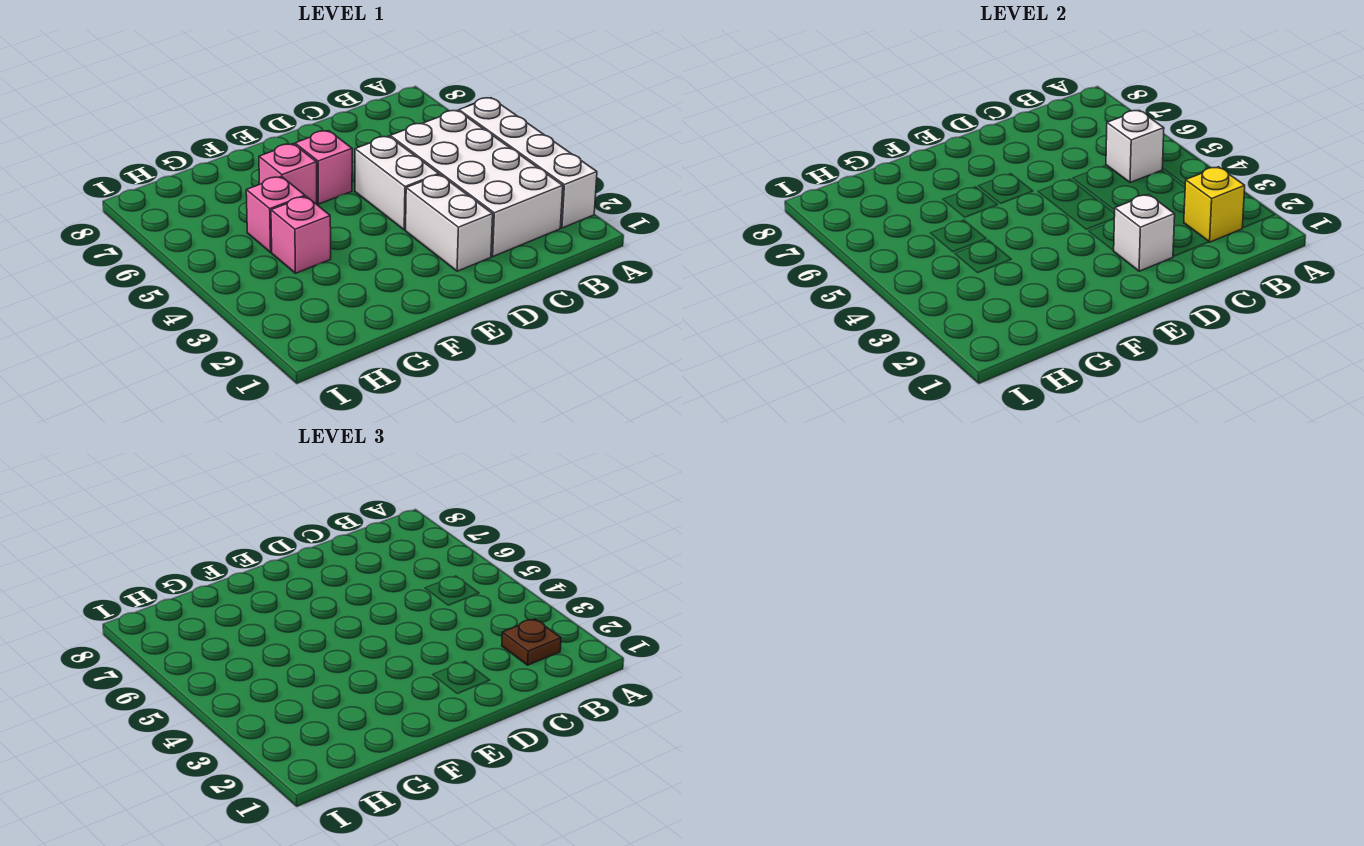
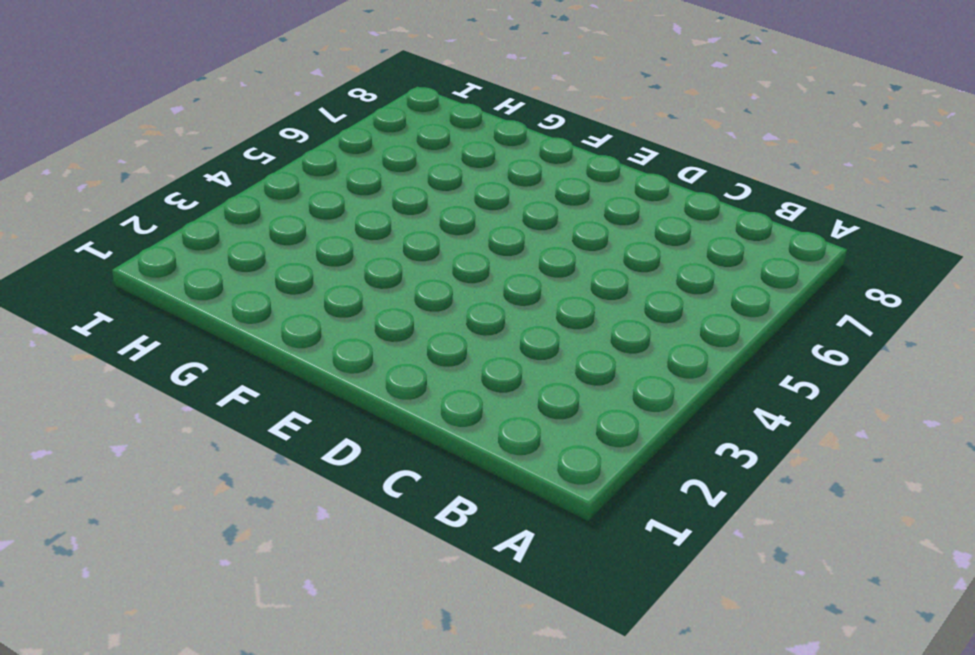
none -> white brick A2:A5 level 1
none -> white brick B2:C5 level 1
none -> white brick D2:D3 level 1

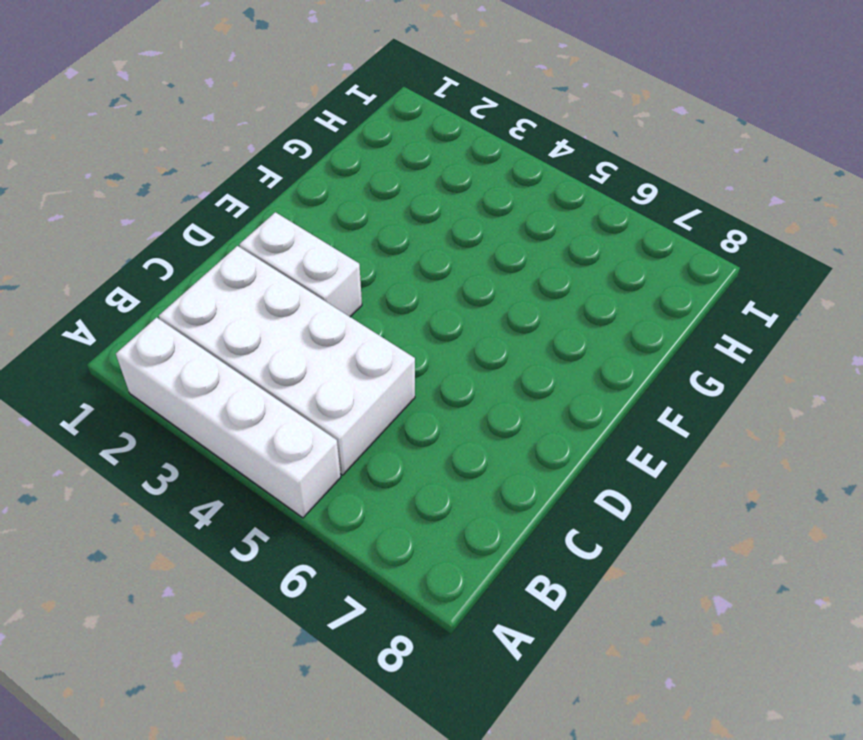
none -> white brick D4:D5 level 1
none -> pink brick E6 level 1
none -> pink brick F6 level 1

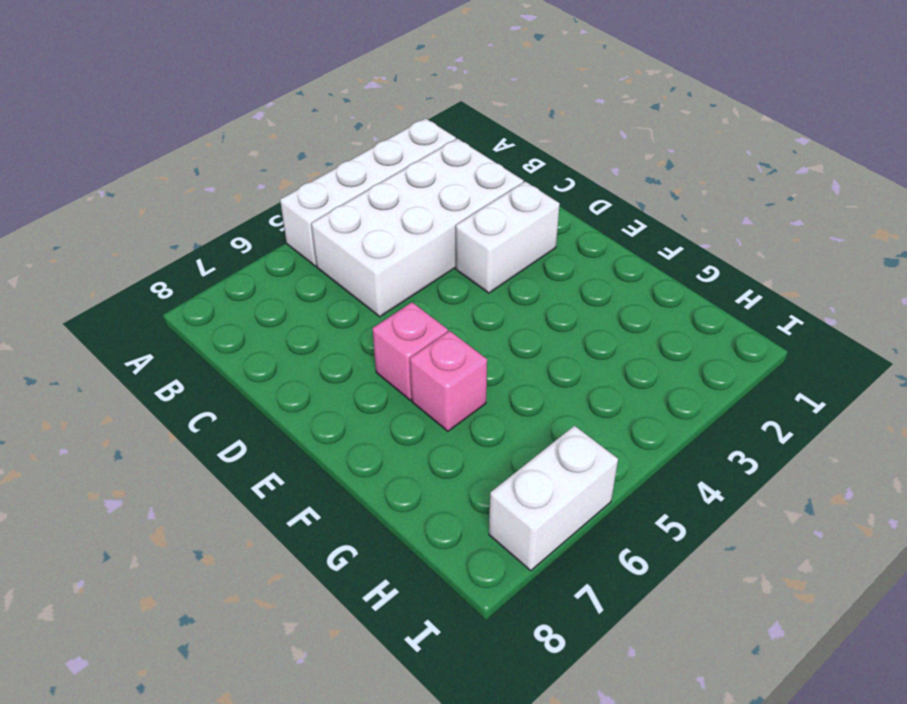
white brick I6:I7 level 1 -> white brick D4:D5 level 1
none -> pink brick G4 level 1
none -> pink brick G5 level 1
none -> yellow brick B2 level 2

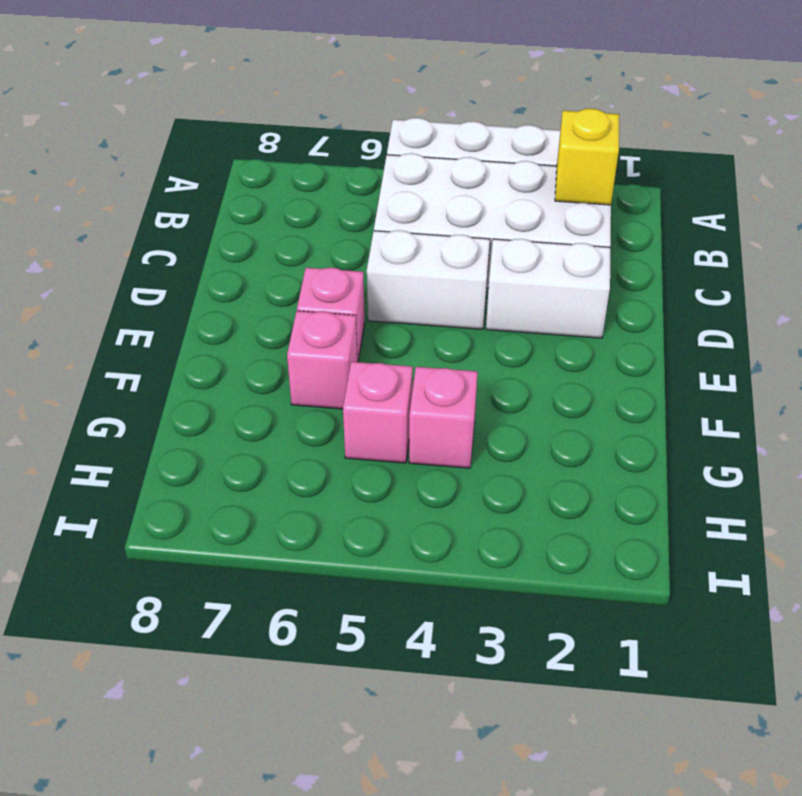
none -> white brick B5 level 2
none -> white brick D2 level 2
none -> brown plate B2 level 3

